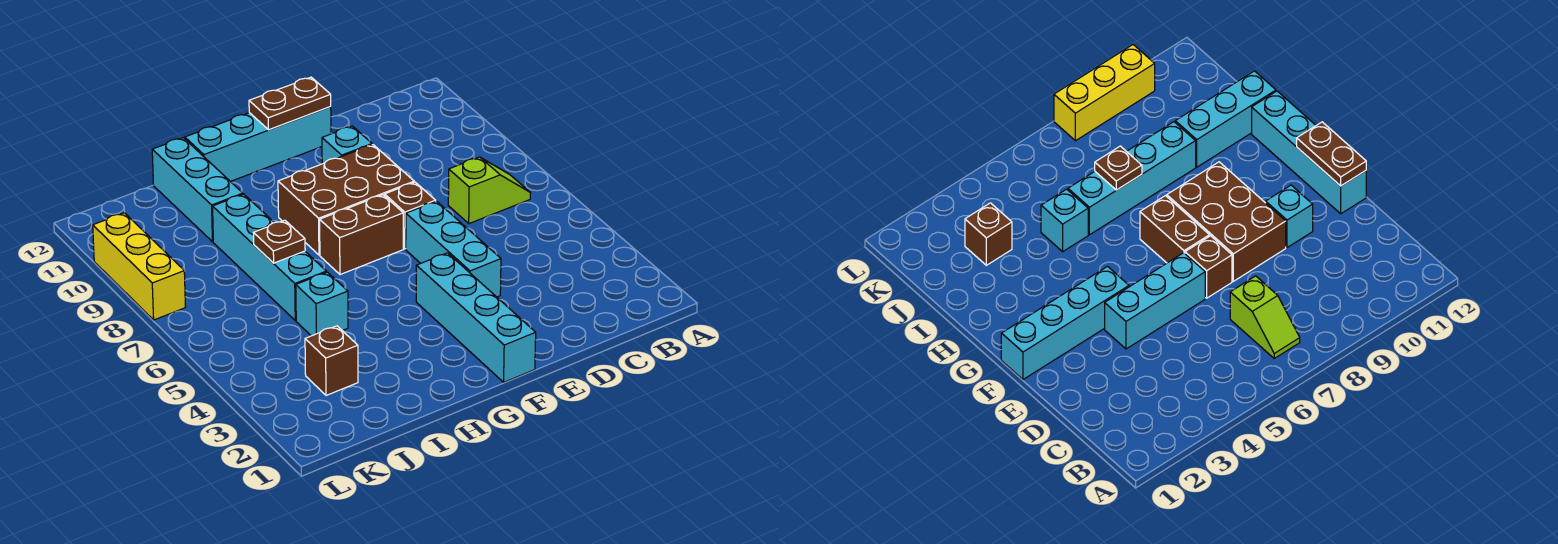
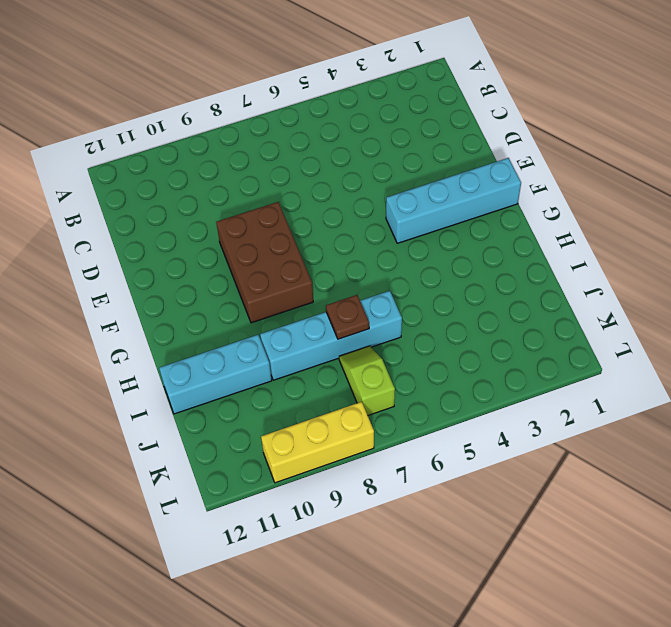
lime slope J7:K7 level 1 top K -> lime slope B7:C7 level 1 top C
none -> cyan brick E4:E6 level 1
none -> brown brick E7 level 1
none -> cyan brick E10 level 1

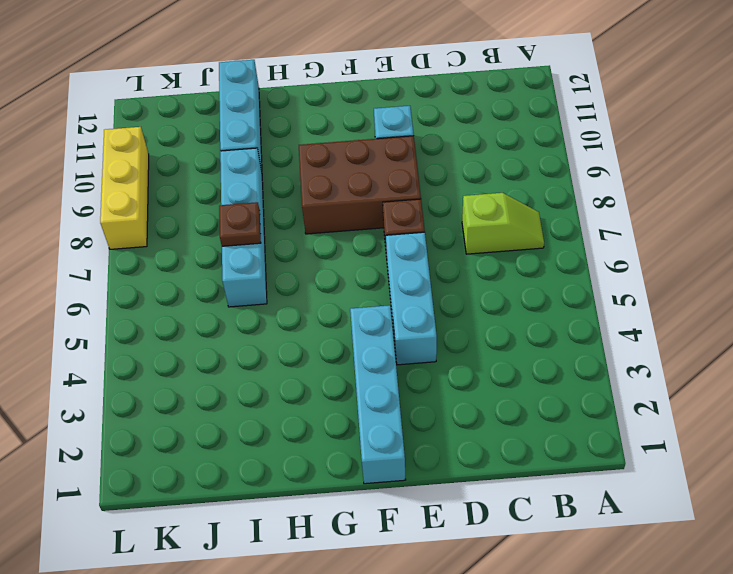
none -> cyan brick E12:H12 level 1
none -> brown brick F7:G7 level 1
none -> cyan brick I5 level 1

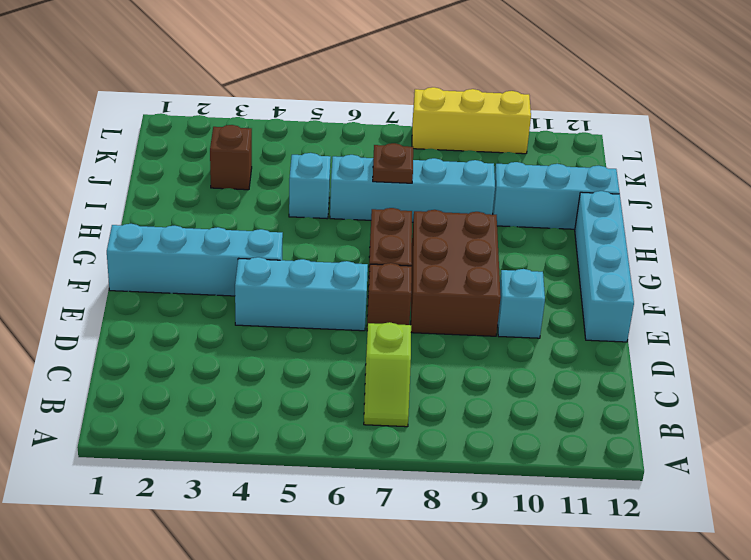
none -> brown plate E12:F12 level 2

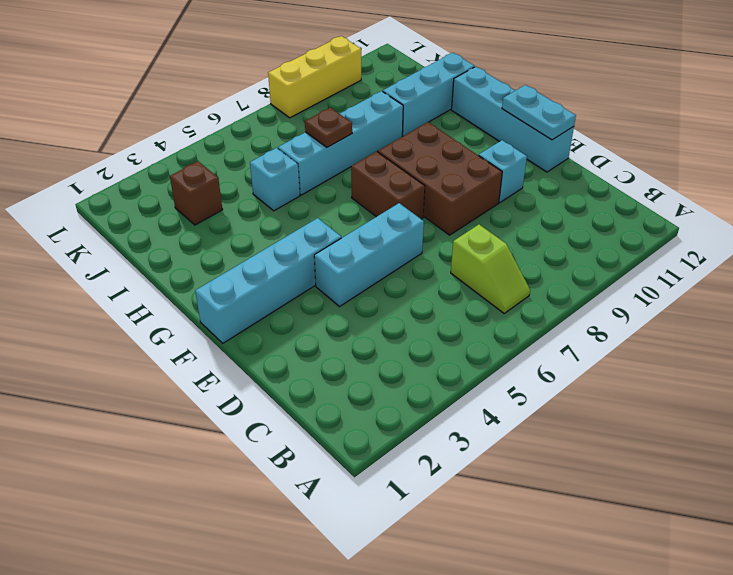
cyan plate E12:F12 level 2 -> brown plate E12:F12 level 2
none -> brown brick E7 level 1

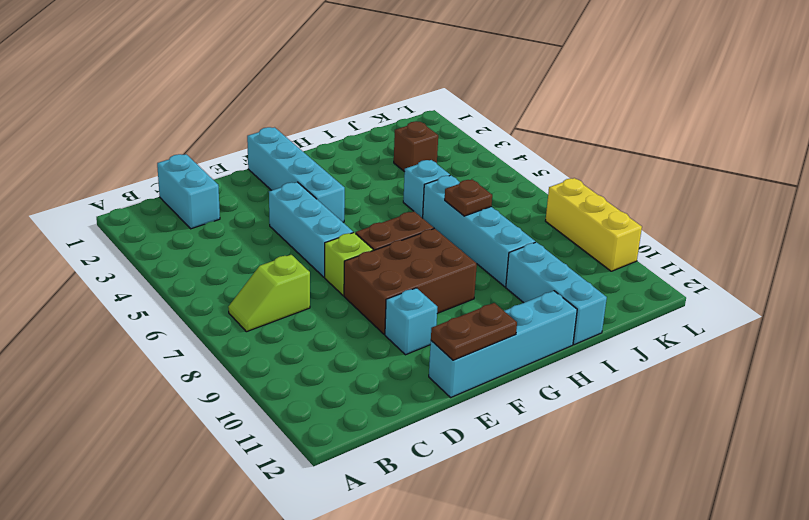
cyan brick C1:C2 level 1 -> none
lime brick E7 level 1 -> brown brick E7 level 1

